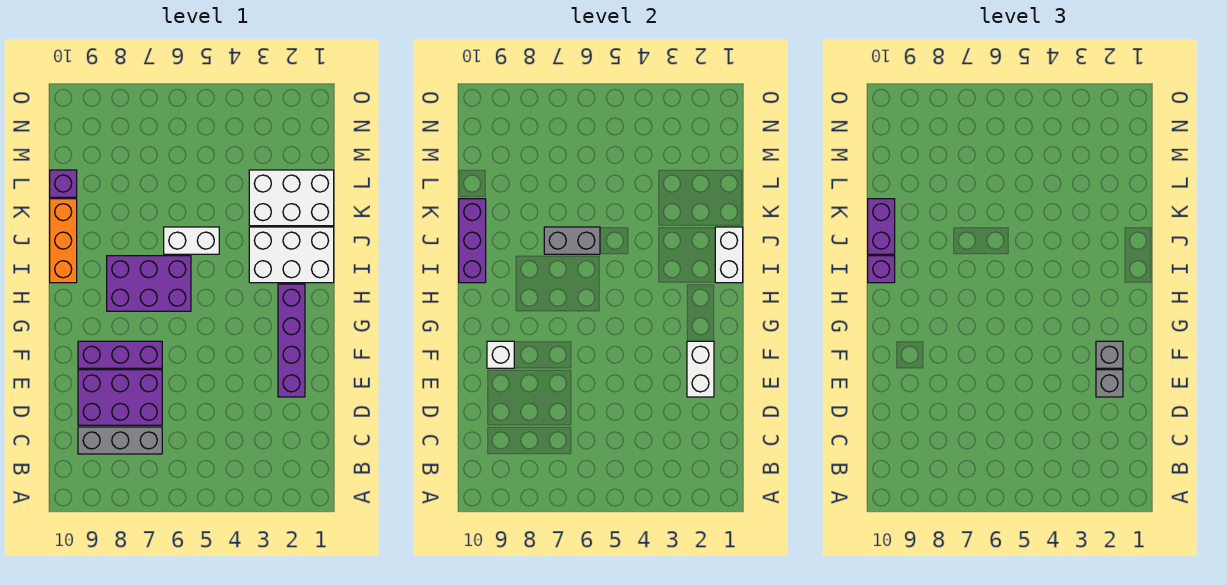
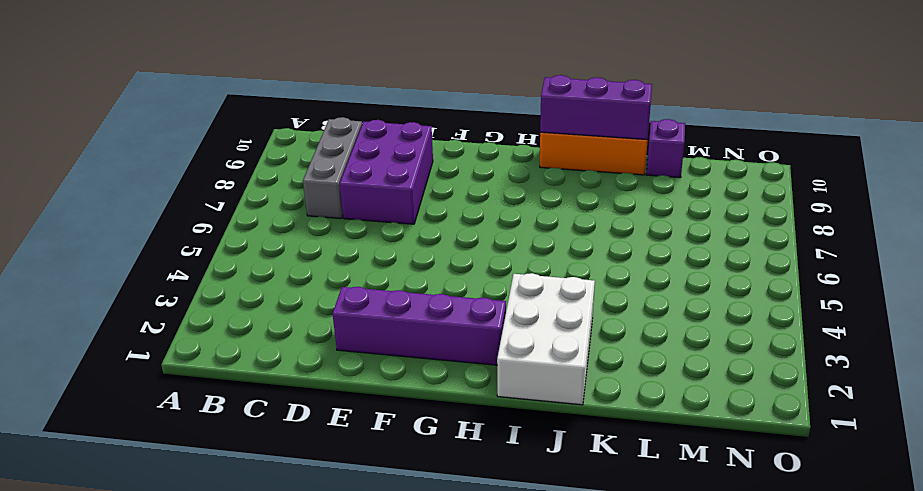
none -> purple brick F7:F9 level 1
none -> purple brick H6:I8 level 1
none -> white brick J5:J6 level 1

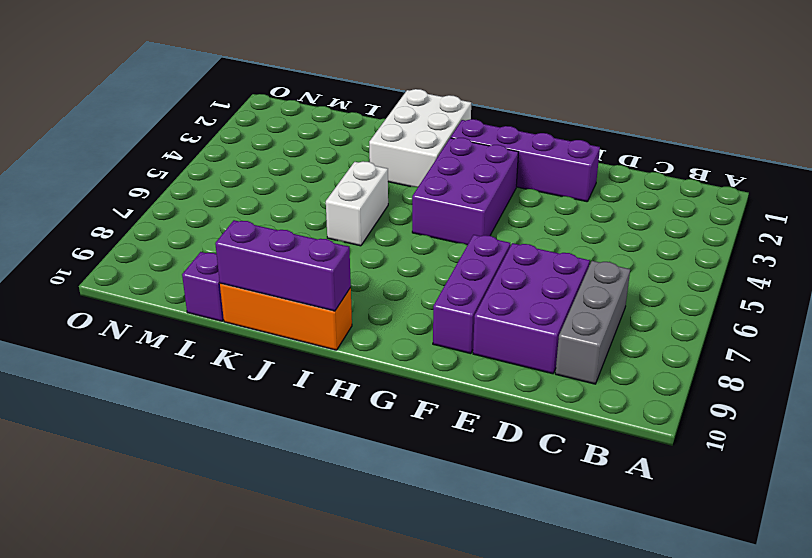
purple brick G3:H5 level 1 -> purple brick H6:I8 level 1
none -> white brick K1:L3 level 1
none -> white brick E2:F2 level 2
none -> white brick F9 level 2

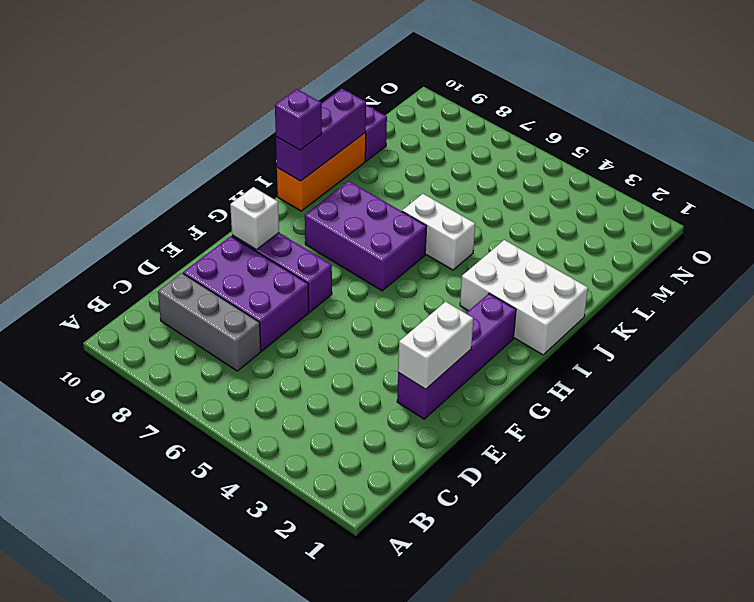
none -> white brick K1:L3 level 1
none -> white brick I1:J1 level 2
none -> grey brick J6:J7 level 2

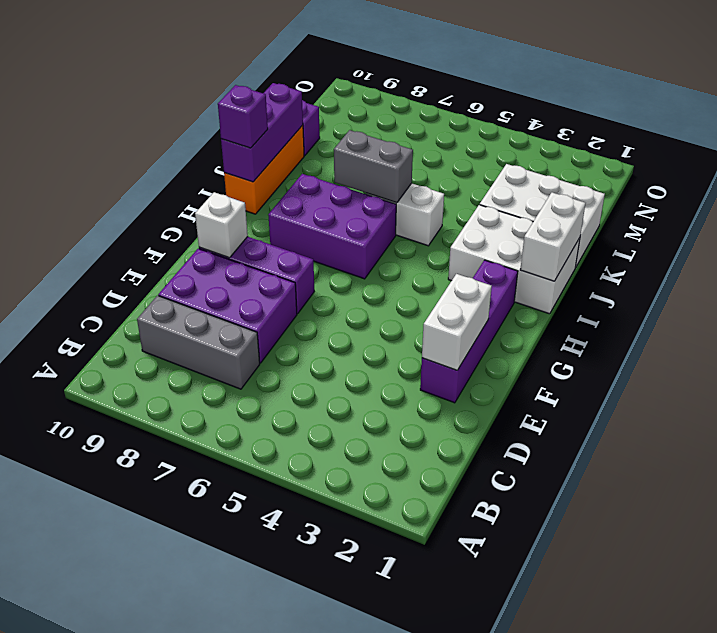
none -> grey brick E2 level 3
none -> grey brick F2 level 3
none -> purple brick J10:K10 level 3

